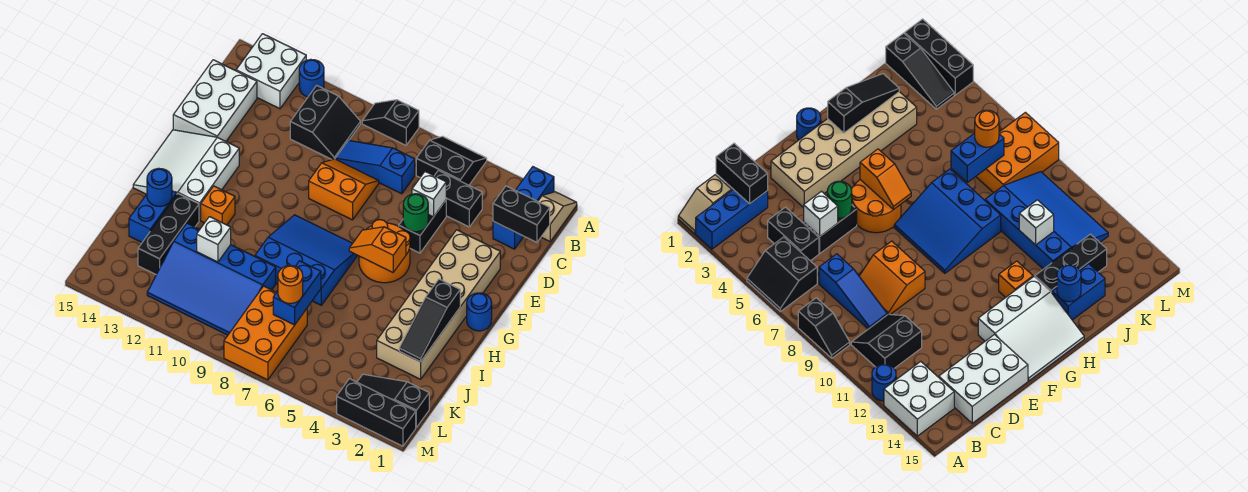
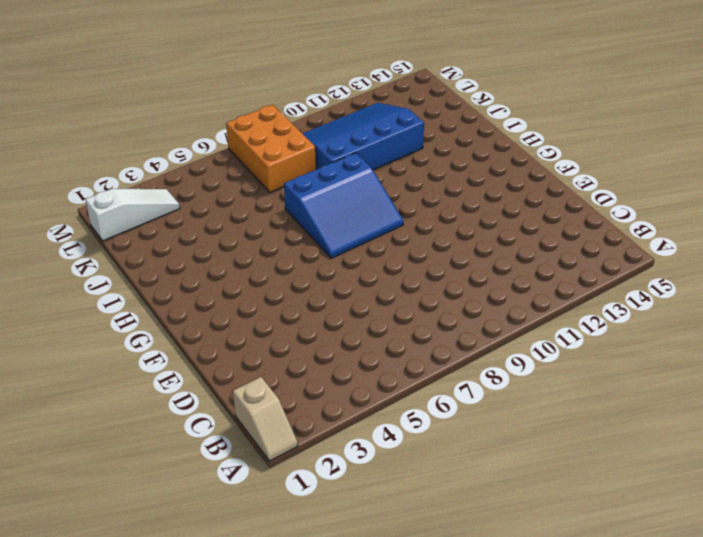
white slope L1:L3 level 1 top 1 -> black slope L1:L3 level 1 top 1
none -> blue brick A2:C2 level 1
none -> black slope A5:B6 level 1 top B
none -> black slope A8:A9 level 1 top 8
none -> blue round brick A12 level 1

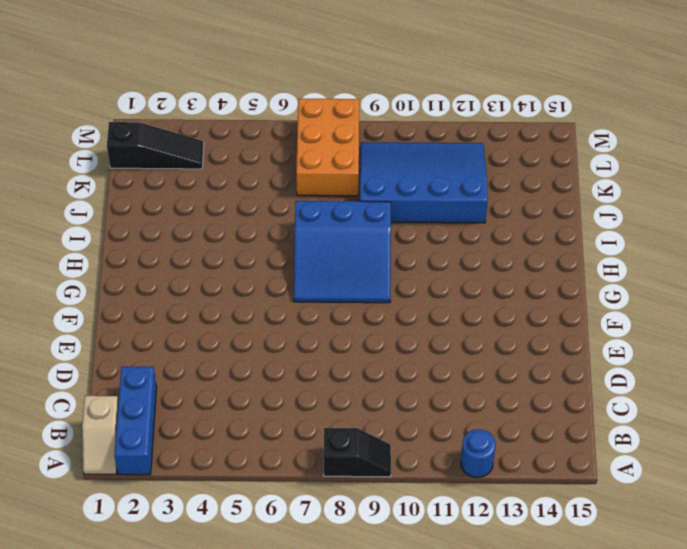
none -> black slope A5:B6 level 1 top B
none -> white brick A13:B14 level 1
none -> black slope B10:C11 level 1 top 11
none -> black brick C4:C5 level 1

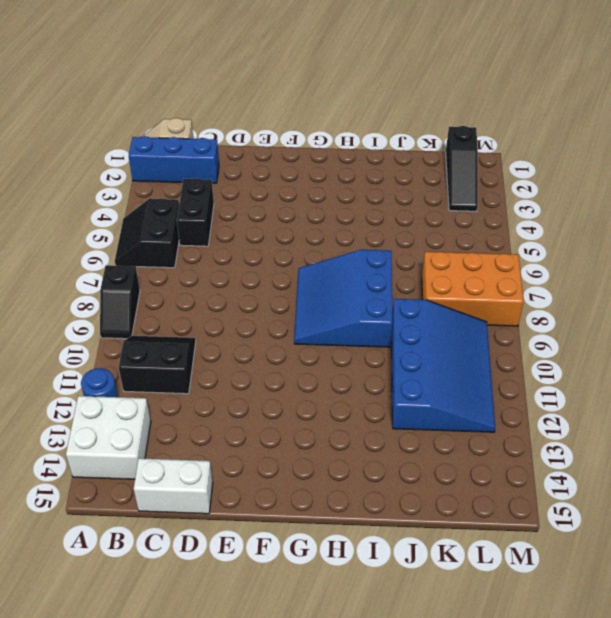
white brick C15:D15 level 1 -> white brick C14:E15 level 1
none -> blue slope C7:C9 level 1 top 7
none -> black brick D5:E5 level 1
none -> orange slope D8:E9 level 1 top E
none -> tan brick E2:J3 level 1

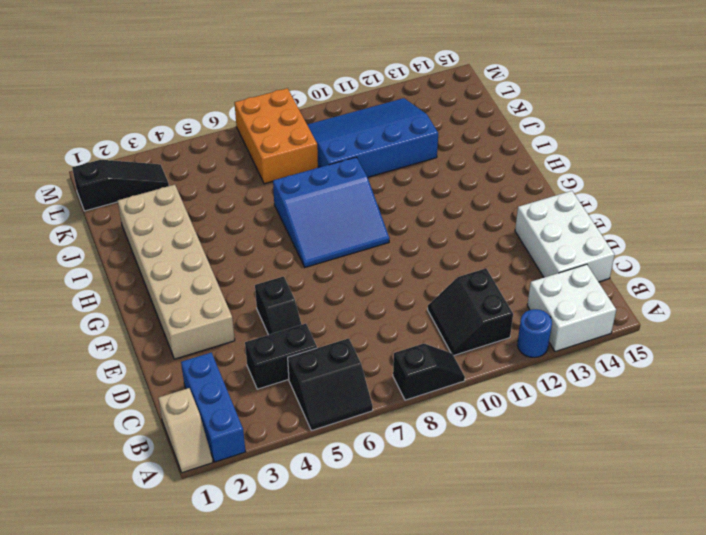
black slope D5:E5 level 1 top E -> black brick D5:E5 level 1
none -> blue slope C7:C9 level 1 top 7
none -> orange slope D8:E9 level 1 top E
none -> orange round brick F5:G6 level 1
none -> white slope F13:H15 level 1 top 13

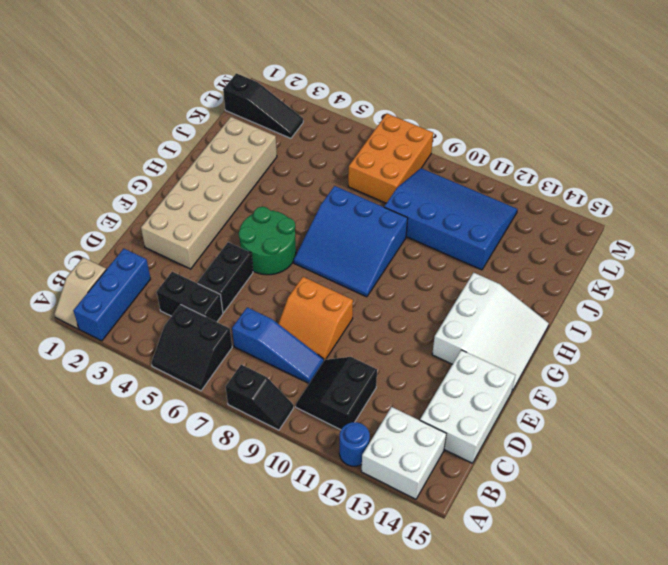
green round brick F5:G6 level 1 -> orange round brick F5:G6 level 1
none -> blue round brick G1 level 1
none -> orange brick H12 level 1
none -> black brick I13:K13 level 1
none -> blue brick I14:J14 level 1

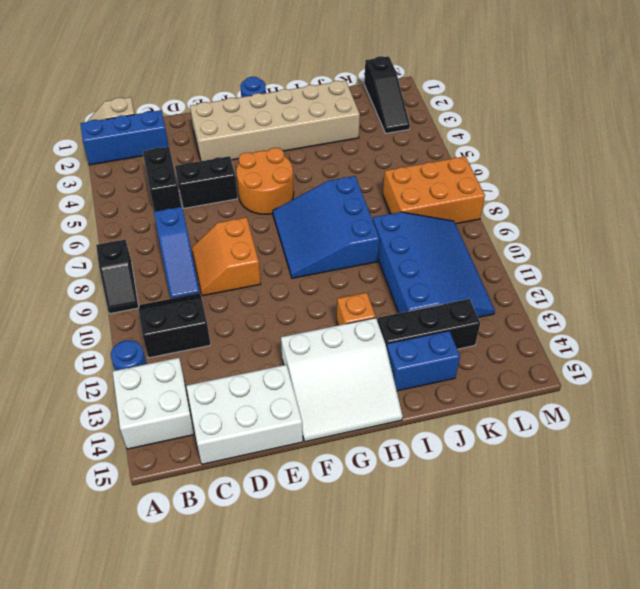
none -> black slope A5:B6 level 1 top B
none -> black brick M1:M3 level 1
none -> black brick C1:C2 level 2
none -> white brick D5 level 2

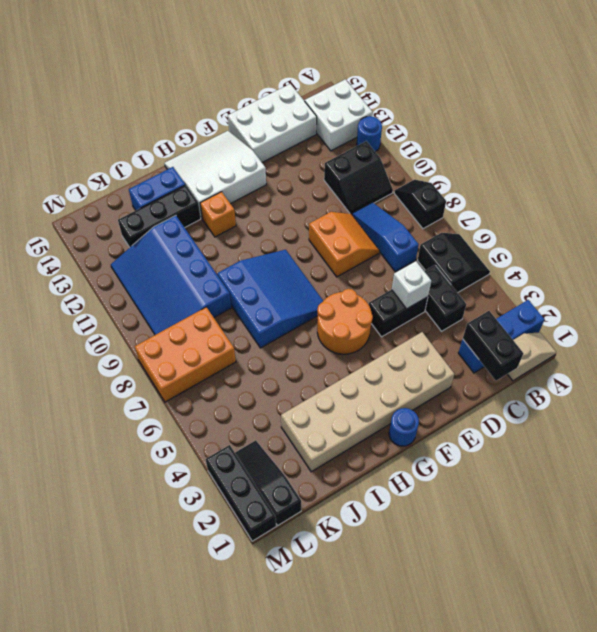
none -> green round brick E5 level 2
none -> orange slope G5:G6 level 2 top 5
none -> black slope H2:J2 level 2 top H
none -> blue round brick I14 level 2

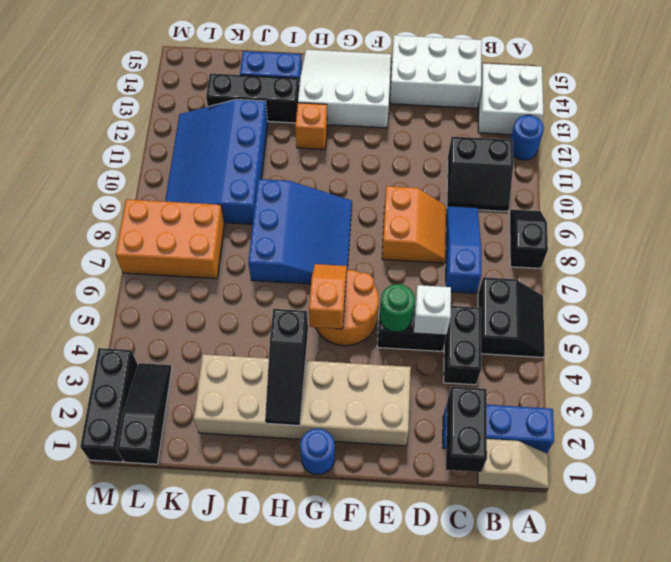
black slope H2:H4 level 2 top 4 -> black slope H2:J2 level 2 top H
none -> blue round brick I14 level 2
none -> blue brick J7:K7 level 2
none -> white brick J11 level 2
none -> orange round brick K7 level 3

